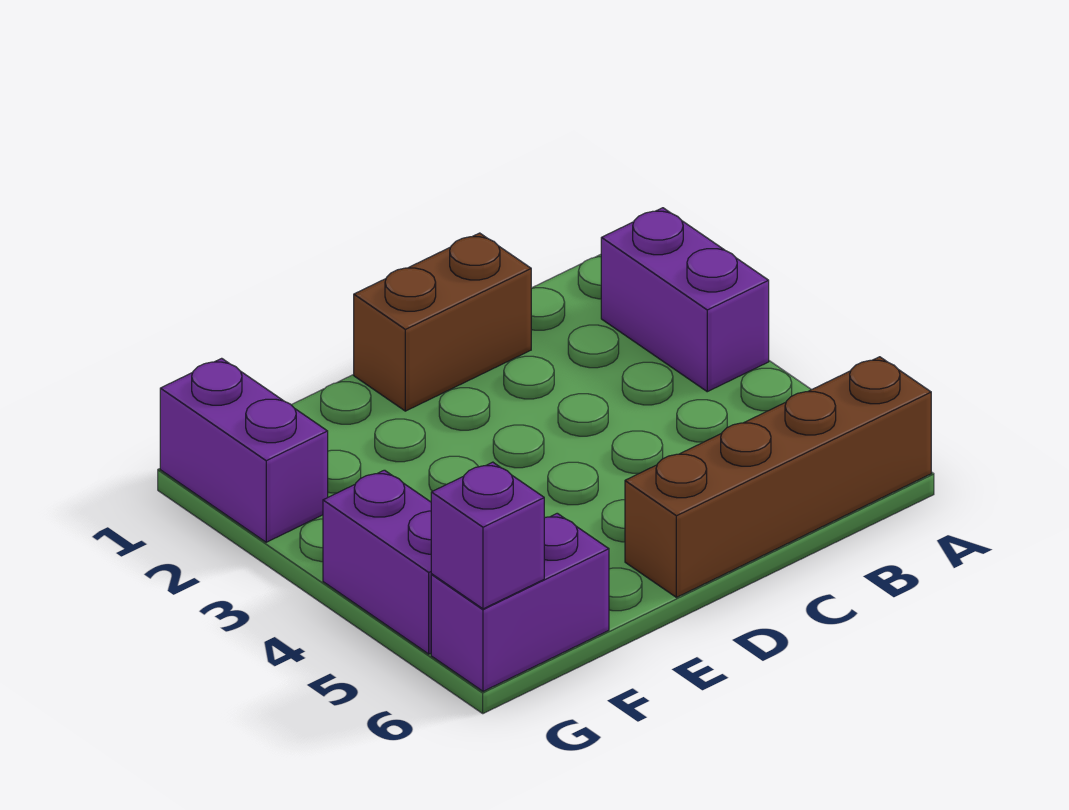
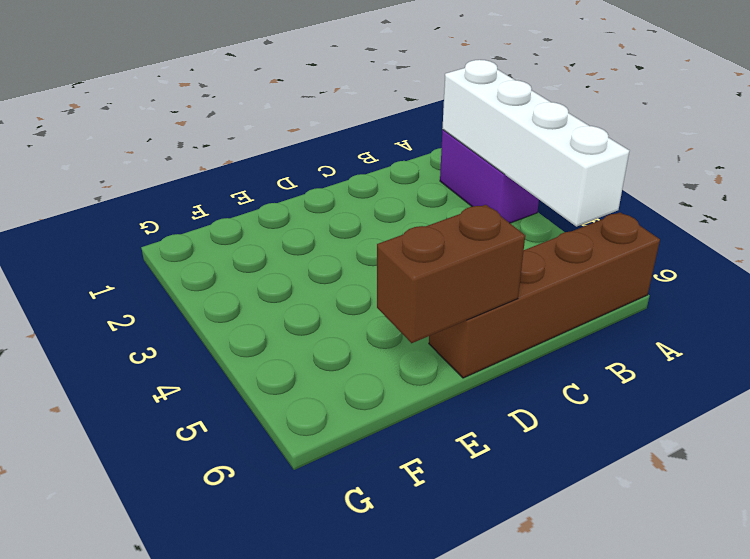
white brick A2:A5 level 2 -> none
brown brick D6:E6 level 2 -> brown brick C1:D1 level 1
none -> purple brick F6:G6 level 1
none -> purple brick G1:G2 level 1

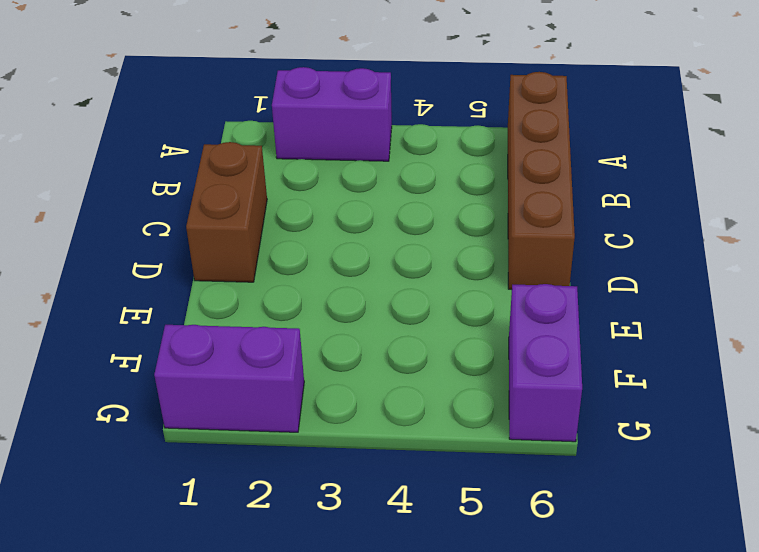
none -> purple brick G4:G5 level 1
none -> purple brick G6 level 2

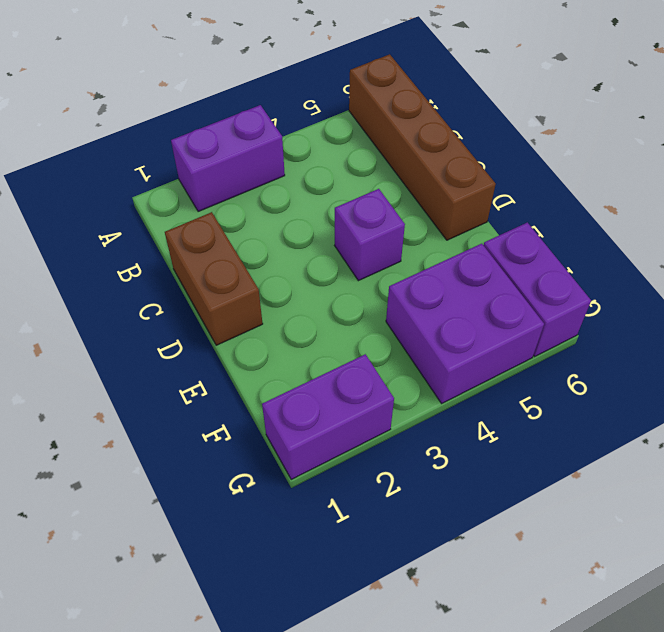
purple brick D4 level 1 -> purple brick G6 level 2
purple brick F4:G5 level 1 -> purple brick G4:G5 level 1

